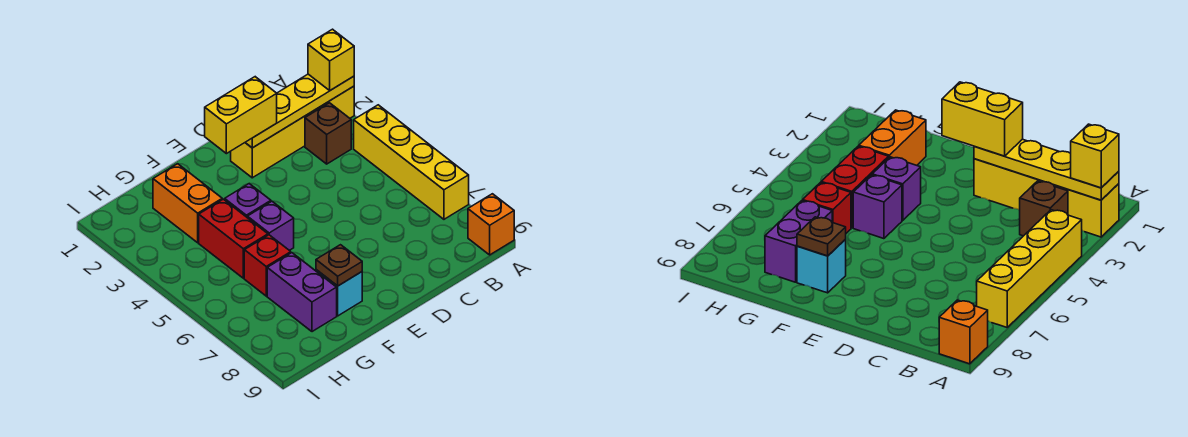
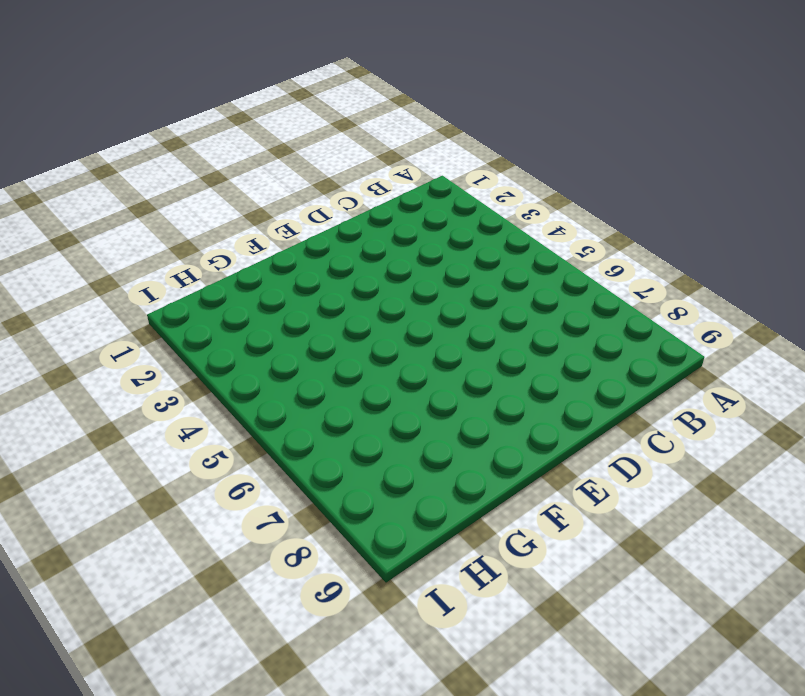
none -> yellow brick A2:D2 level 1
none -> yellow brick A4:A7 level 1
none -> orange brick A9 level 1

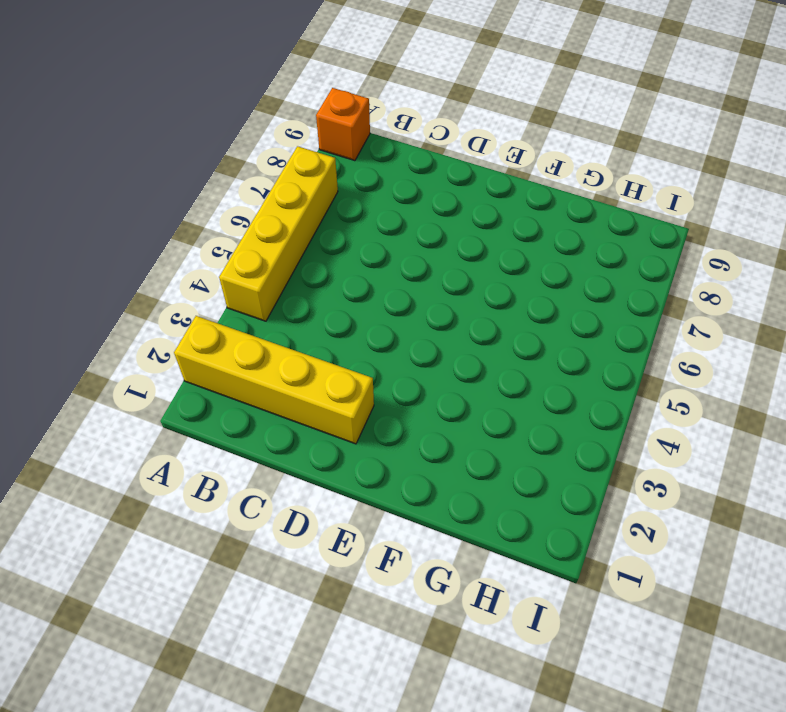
none -> brown brick B3 level 1
none -> purple brick F4 level 1
none -> purple brick F5 level 1

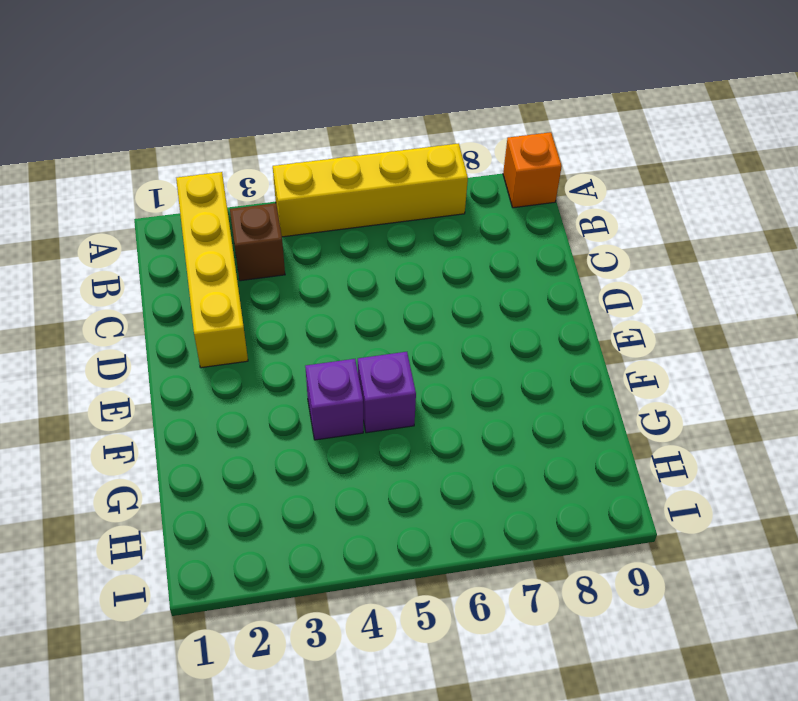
none -> cyan brick F8 level 1
none -> orange brick G2:G3 level 1
none -> red brick G4:G5 level 1

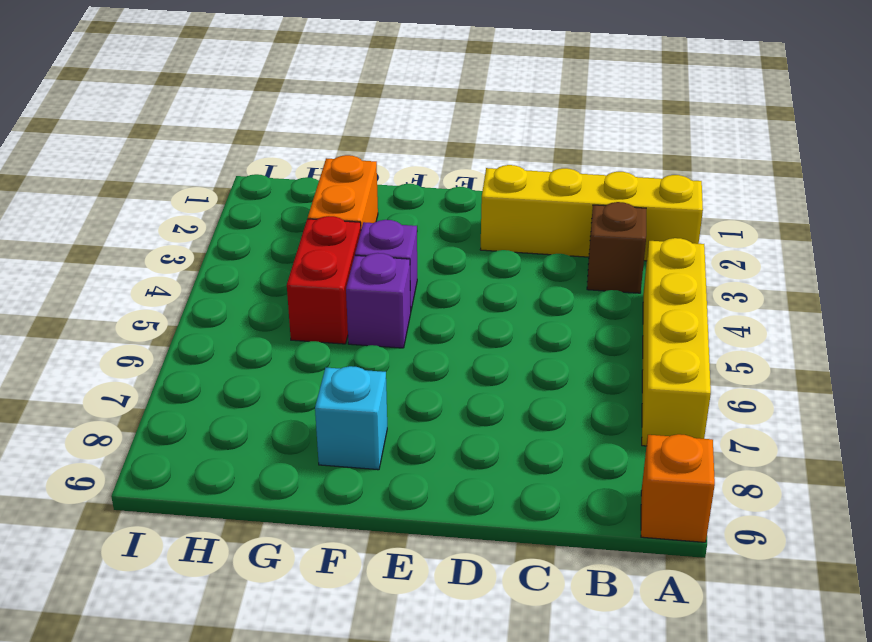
none -> red brick G6 level 1
none -> purple brick G7:G8 level 1
none -> yellow plate A2:D2 level 2

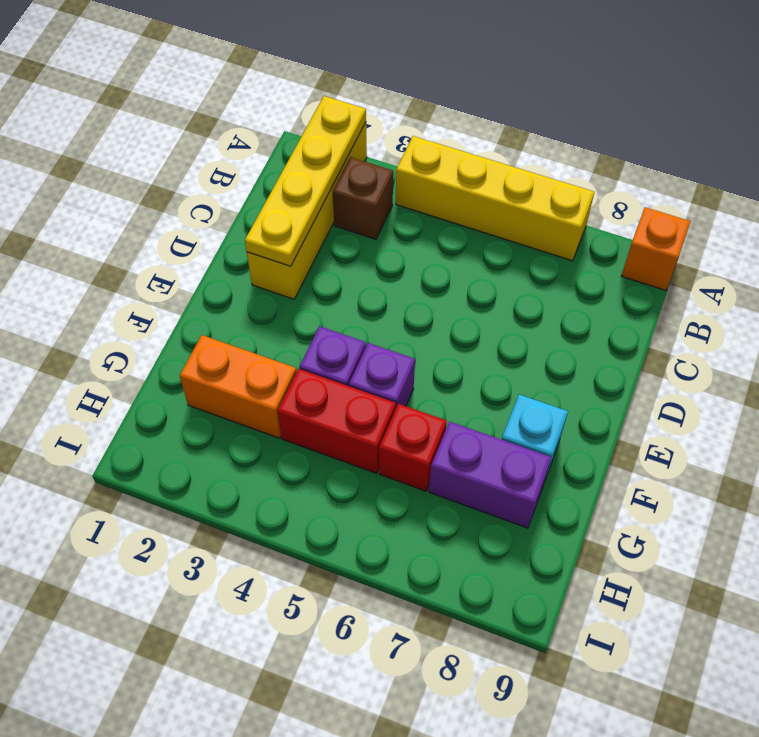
none -> brown plate F8 level 2
none -> yellow brick A2 level 3
none -> yellow brick D2:E2 level 3

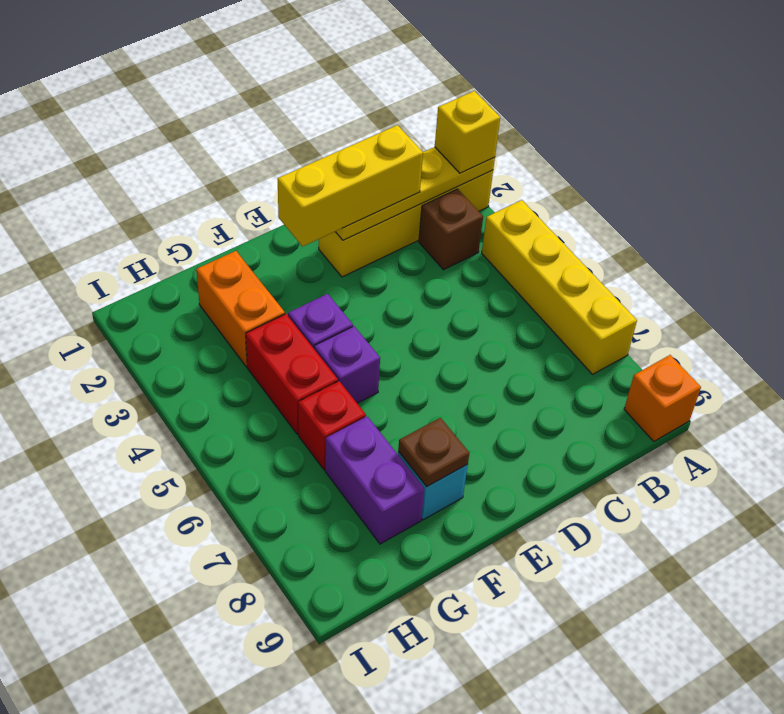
yellow brick C2:E2 level 3 -> yellow brick D2:E2 level 3

